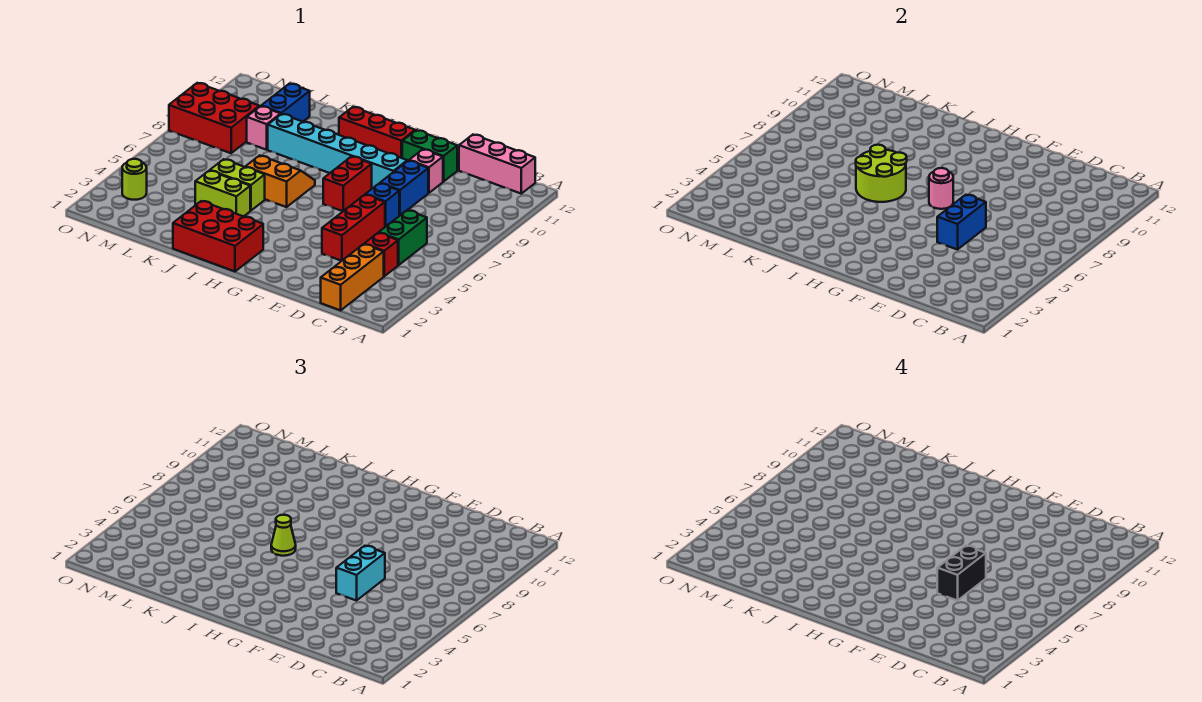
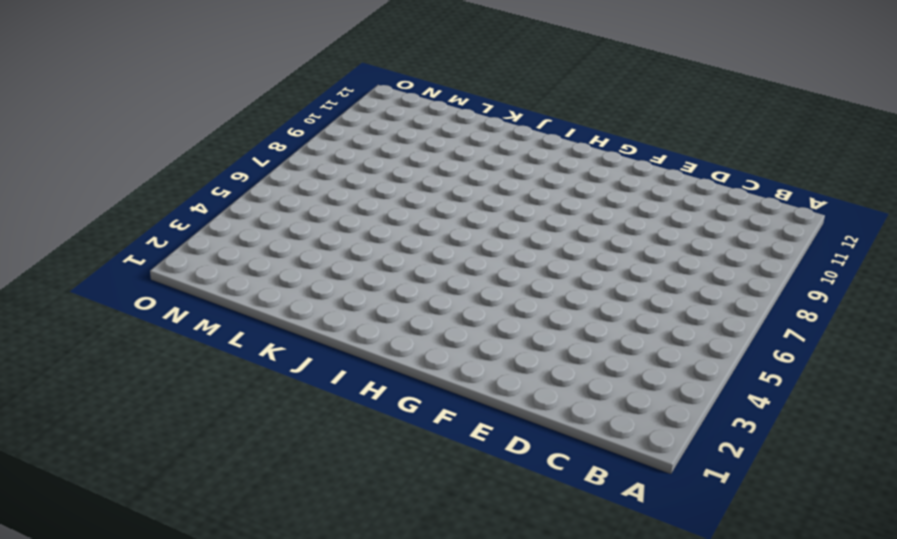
none -> pink brick B12:D12 level 1
none -> orange brick C1:C3 level 1
none -> red brick C4 level 1

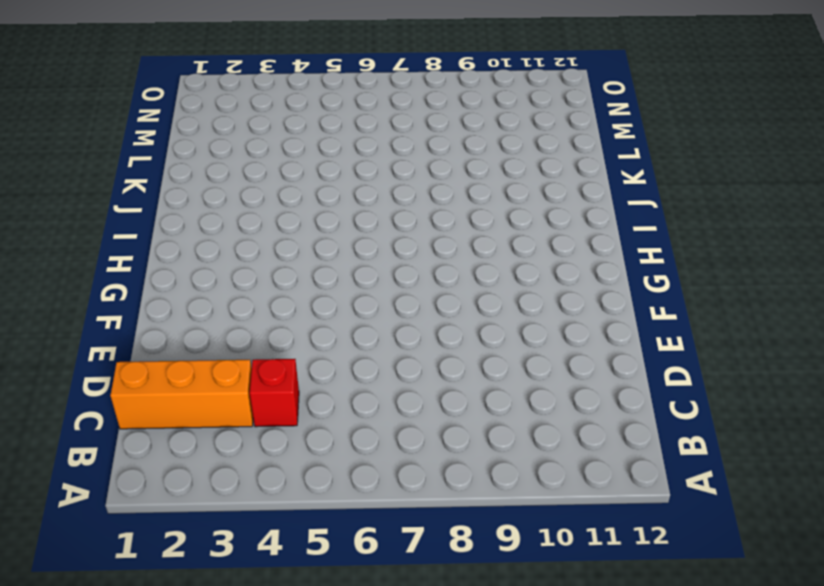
none -> pink brick B12:D12 level 1
none -> green brick C5:C6 level 1
none -> red brick E4:E6 level 1

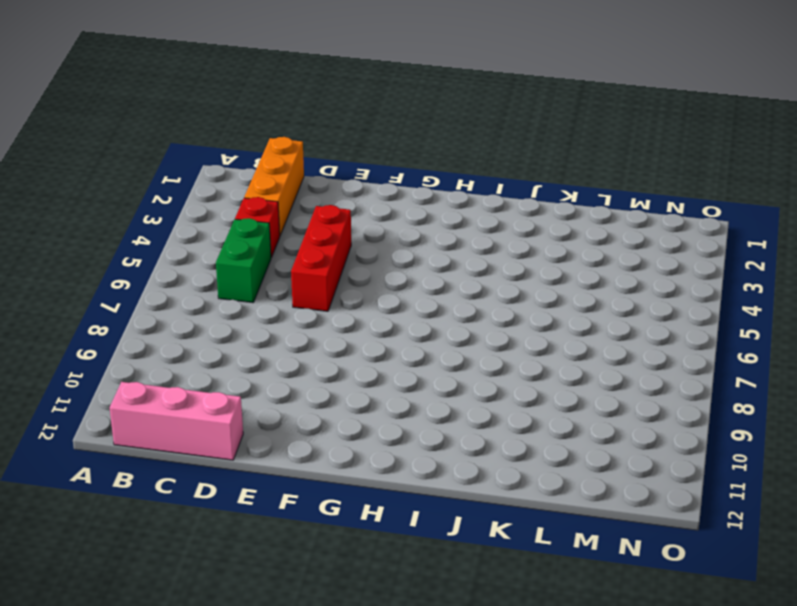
none -> blue brick E7 level 1
none -> blue brick E8:E9 level 1
none -> pink brick E10 level 1

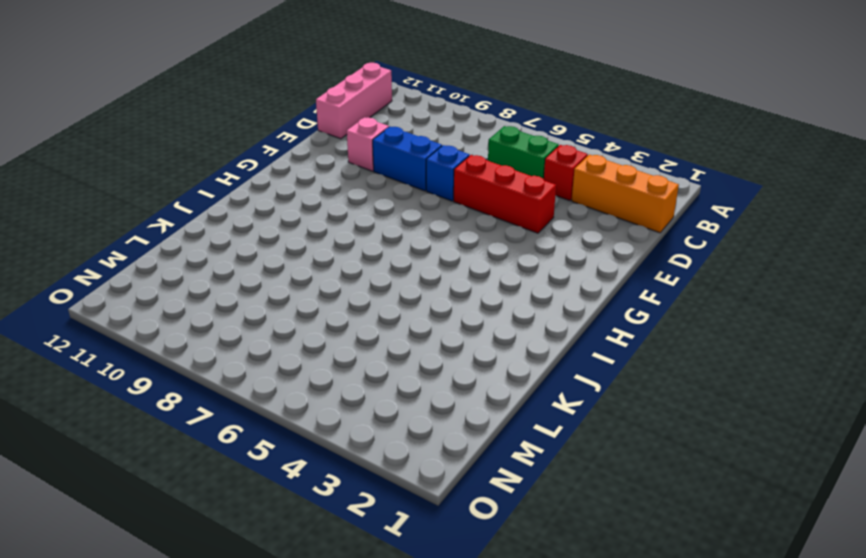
none -> green brick E11:F11 level 1
none -> cyan brick F9:K9 level 1
none -> red brick G7:G8 level 1

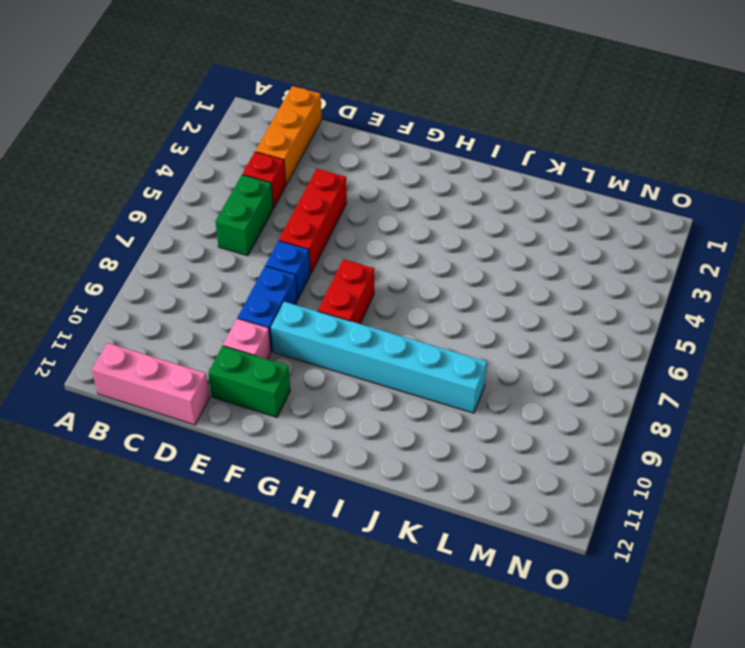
none -> red brick G11:I11 level 1
none -> red brick H1:J2 level 1
none -> orange slope I6:J7 level 1 top 6

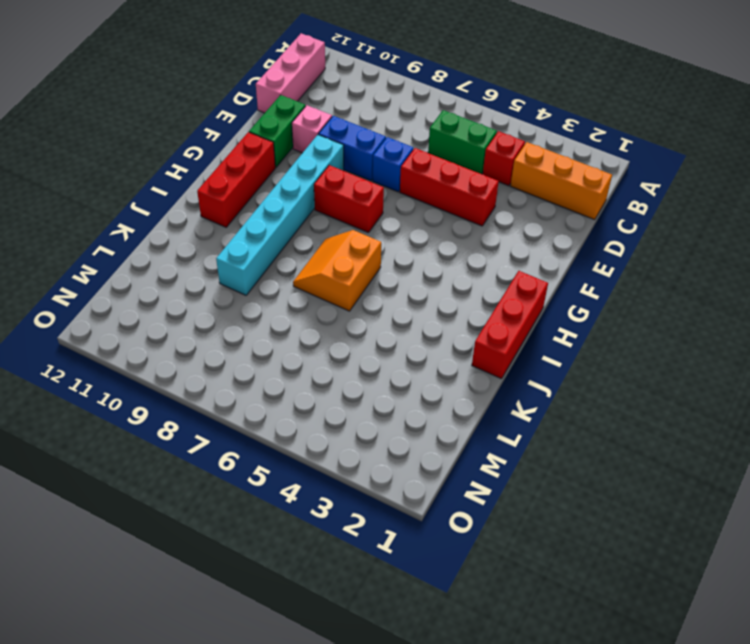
red brick H1:J1 level 1 -> red brick H1:J2 level 1
none -> lime brick J4:K4 level 1
none -> lime brick J5:K5 level 1
none -> pink brick L9 level 1

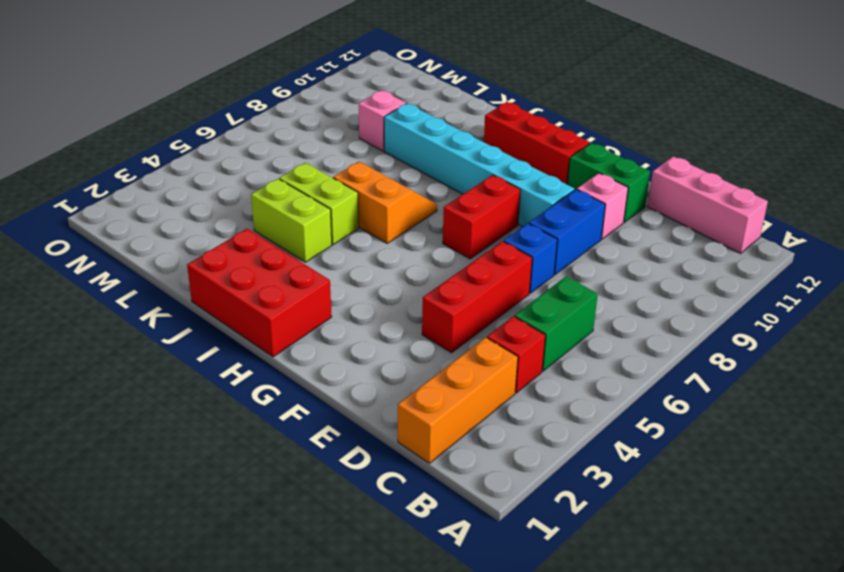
none -> blue brick L10:L11 level 1
none -> red brick M8:O9 level 1
none -> lime round brick N3 level 1

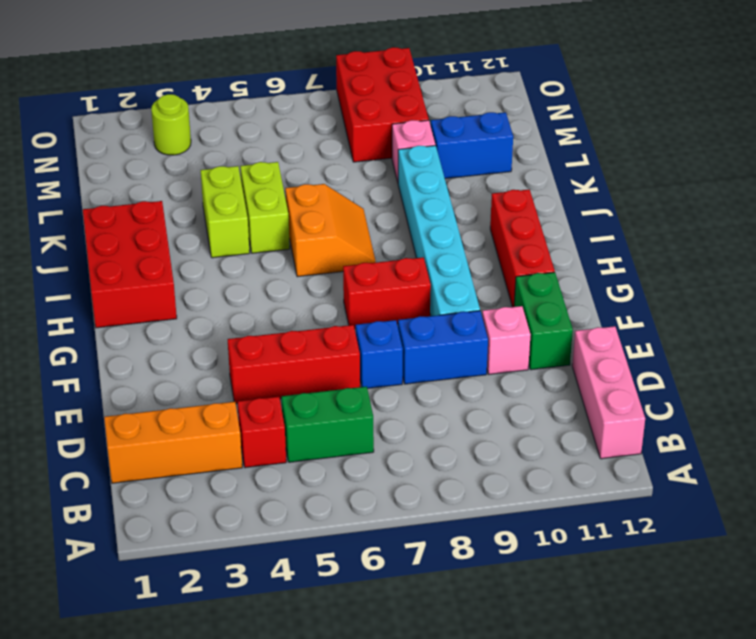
none -> blue brick E5:E6 level 2
none -> pink round brick G7 level 2
none -> lime round brick I6:J7 level 2

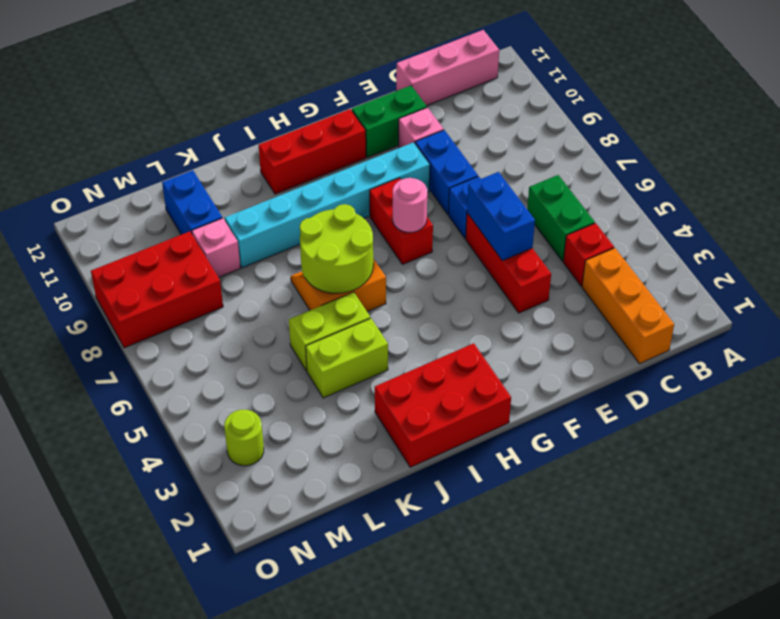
none -> cyan brick E5:E6 level 3
none -> lime cone I6 level 3
none -> black brick E5:E6 level 4

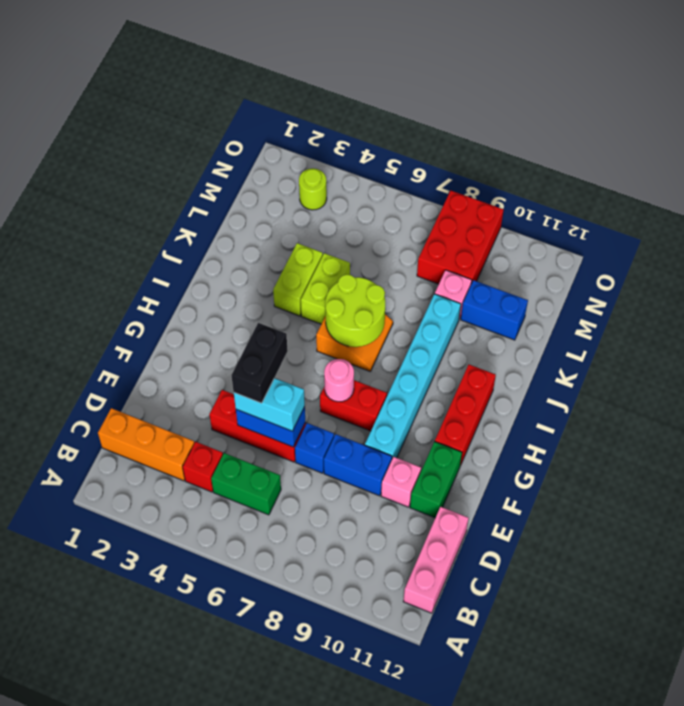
black brick E5:F5 level 4 -> black brick E5:E6 level 4
none -> red brick H1:J2 level 1
none -> lime cone I6 level 3

